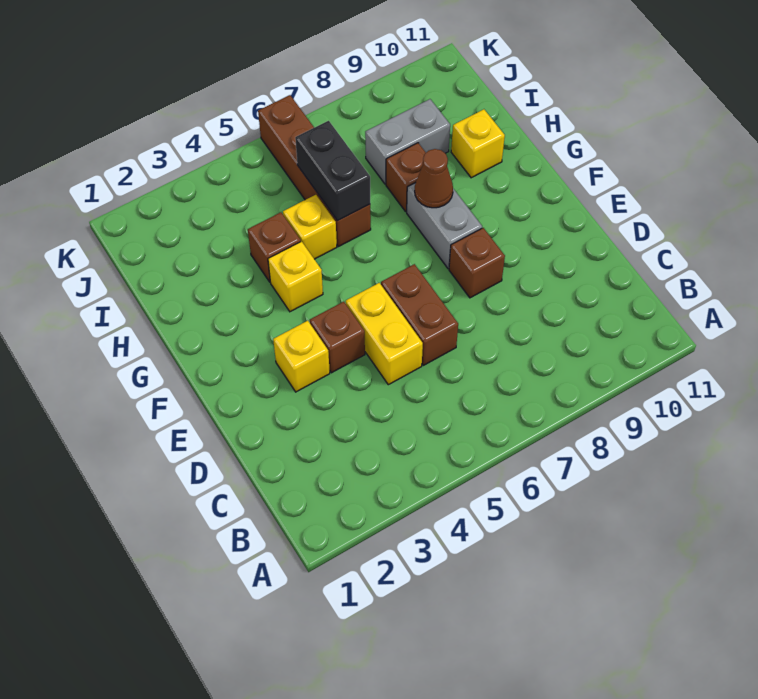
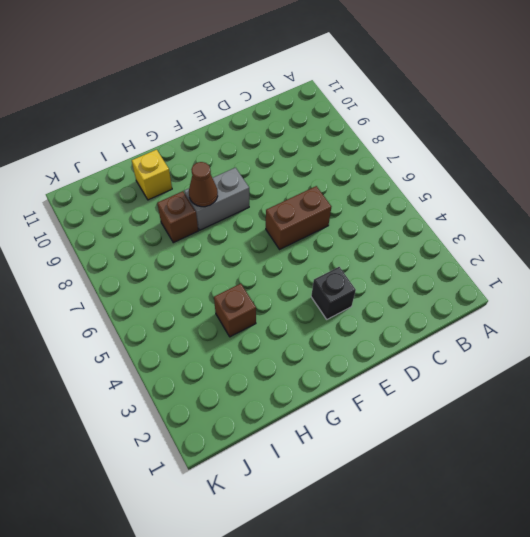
black brick E3 level 1 -> yellow brick E3 level 1
none -> yellow brick D5:E5 level 1
none -> brown brick E4 level 1
none -> brown brick E8 level 1

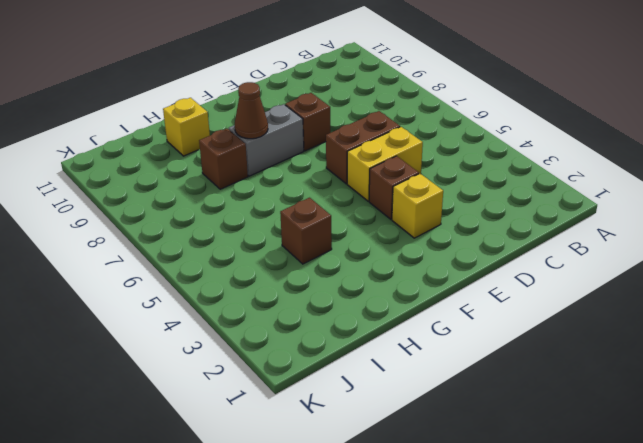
none -> yellow brick G4 level 1
none -> yellow brick H5 level 1
none -> brown brick H6:K6 level 1

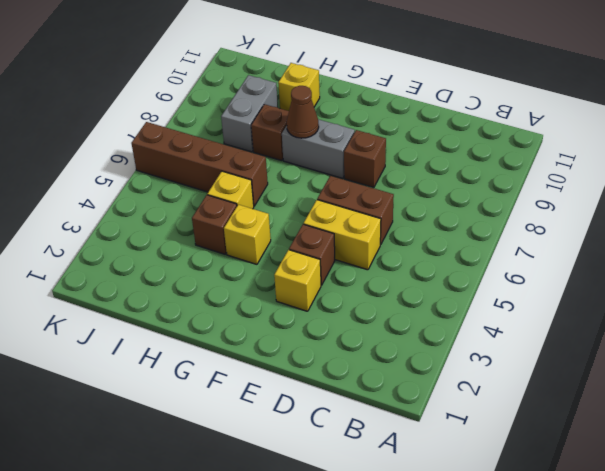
none -> black brick H6:I6 level 2

